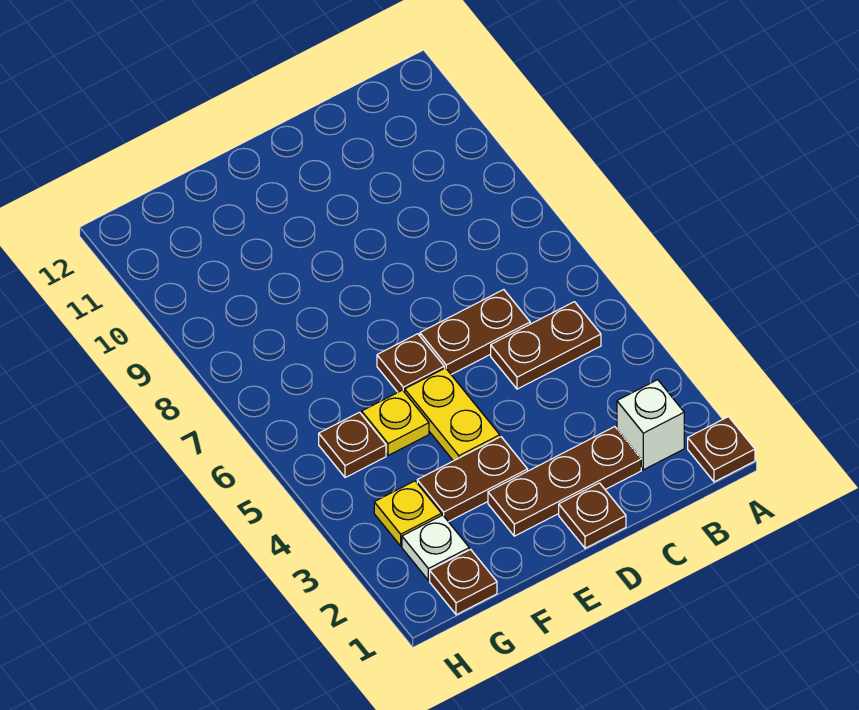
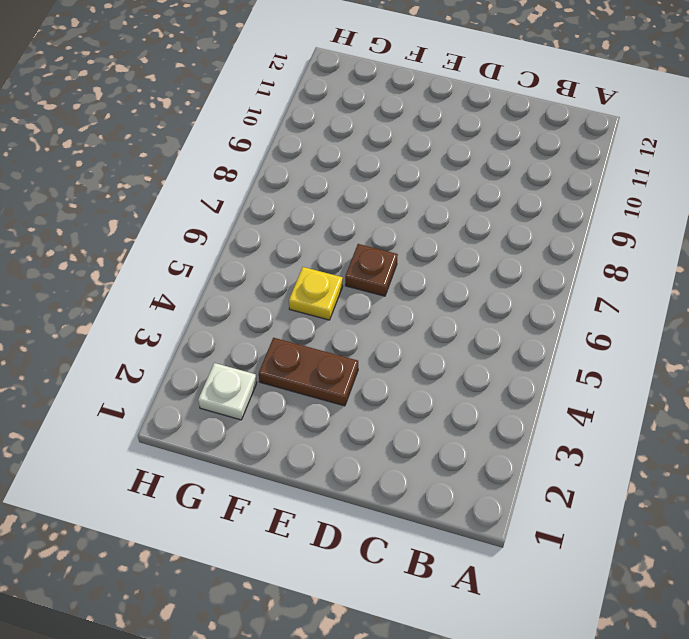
none -> brown plate A1 level 1
none -> white brick B2 level 1
none -> brown plate B5:C5 level 1

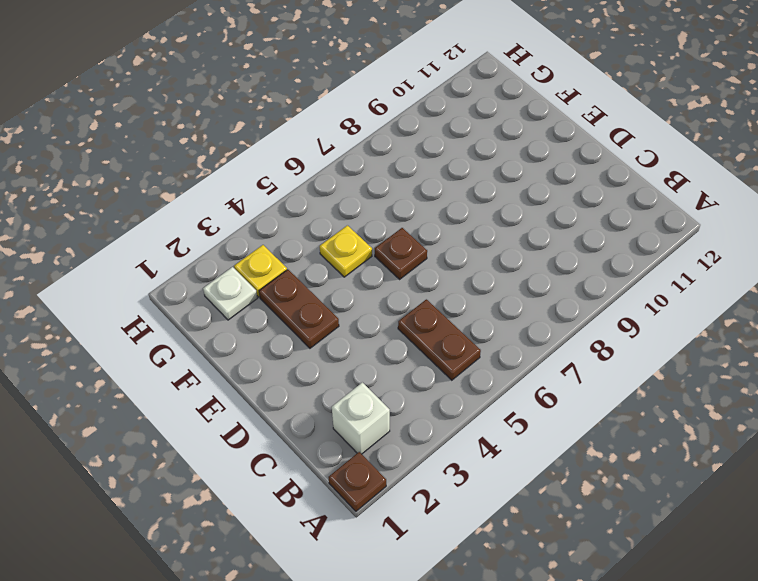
none -> brown plate C2:E2 level 1
none -> brown plate C6:D6 level 1
none -> brown plate D1 level 1

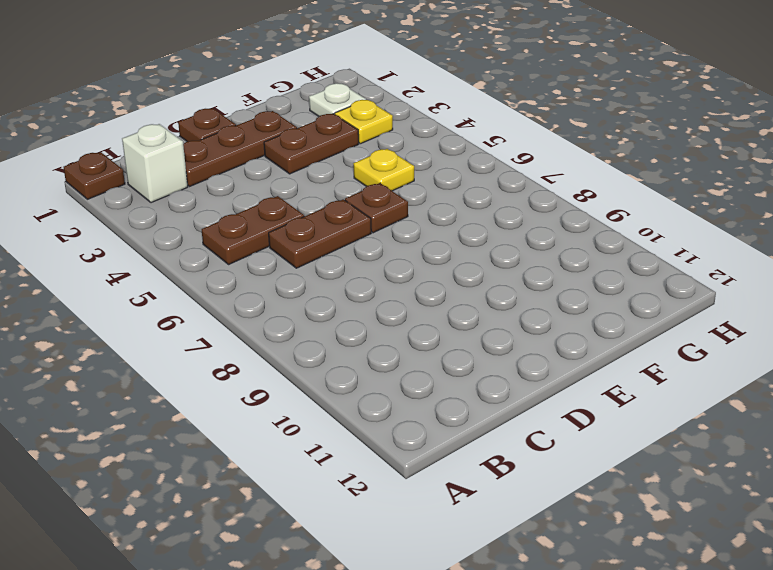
none -> yellow plate E4:E5 level 1
none -> brown plate G1 level 1
none -> brown plate G5 level 1

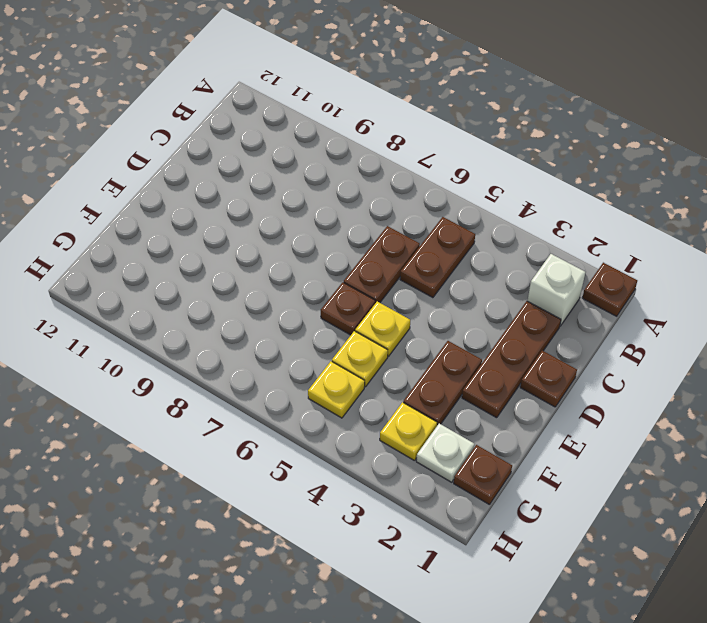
yellow plate E5 level 1 -> yellow plate E4:E5 level 1
yellow plate G5 level 1 -> brown plate G5 level 1

